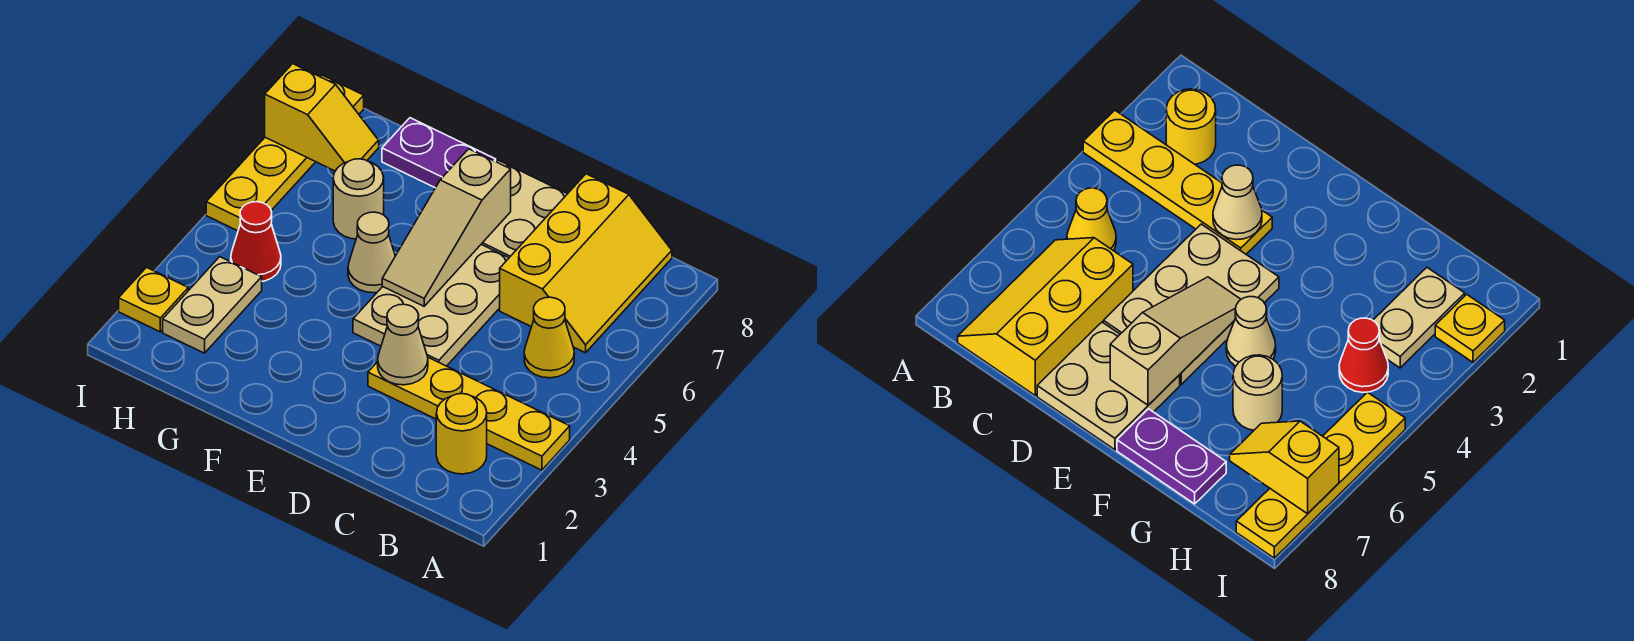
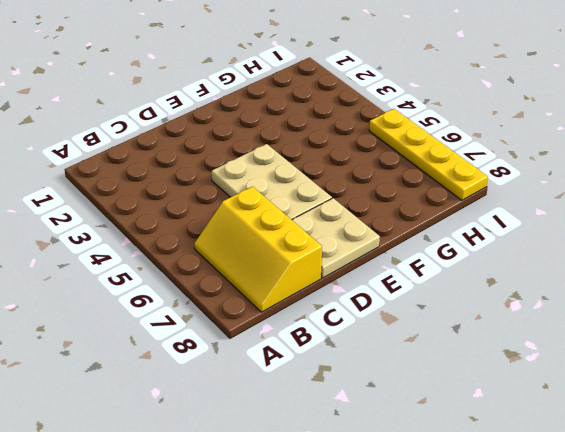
none -> yellow plate A3:D3 level 1
none -> yellow round brick B2 level 1
none -> yellow cone B5 level 1

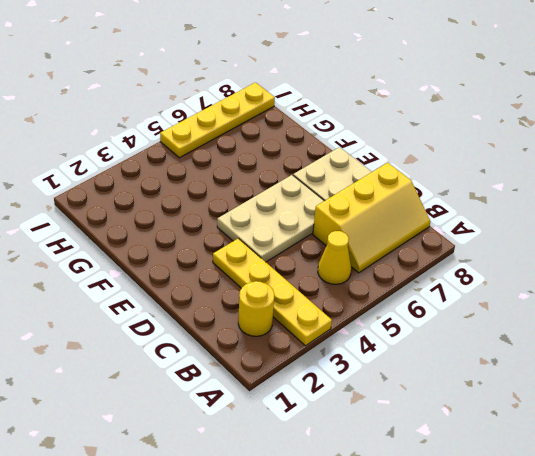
none -> tan cone F5 level 1
none -> purple plate F8:G8 level 1
none -> tan round brick G6 level 1

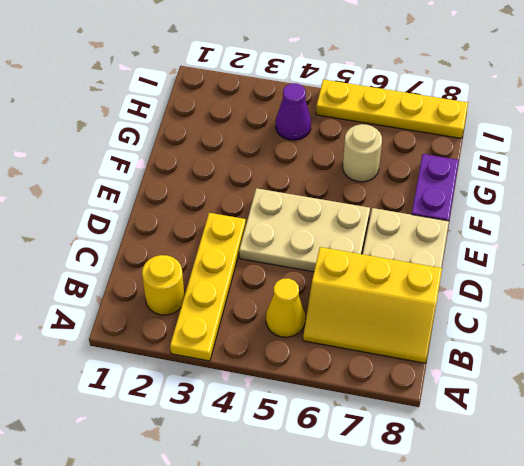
purple cone H4 level 1 -> red cone H4 level 1
none -> tan cone F5 level 1
none -> tan plate H2:H3 level 1
none -> yellow plate I2 level 1

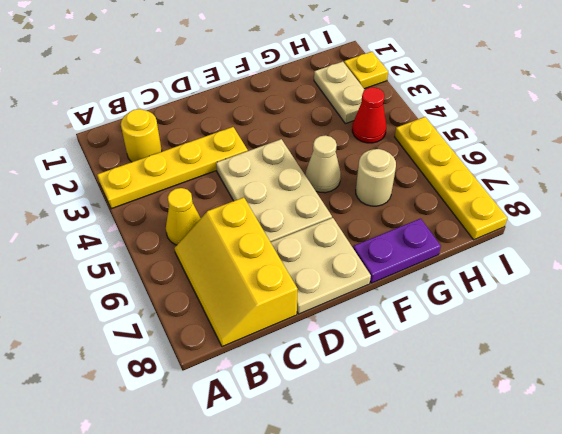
none -> tan cone D3 level 2
none -> tan slope E5:E7 level 2 top 7
none -> yellow slope H7:I7 level 2 top I

